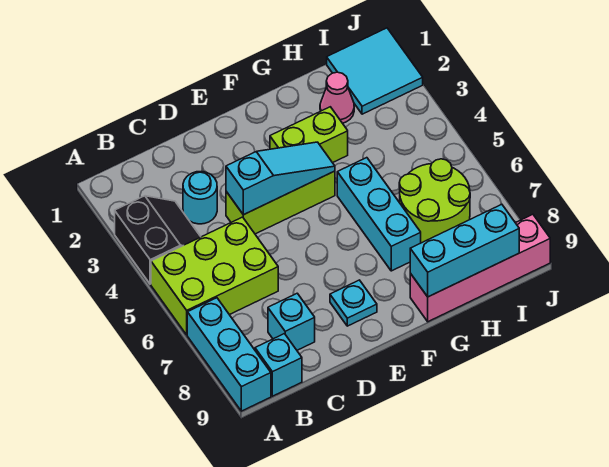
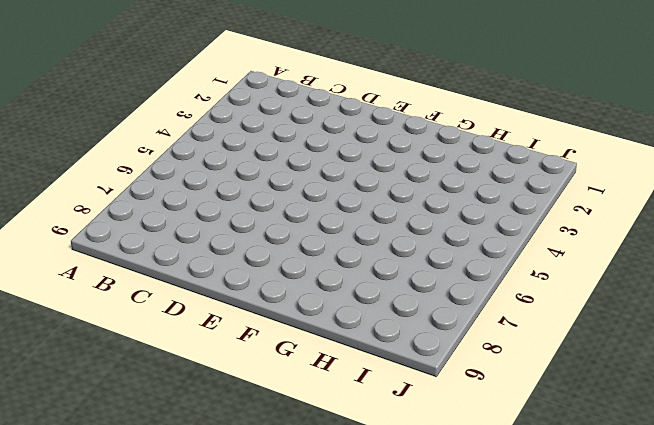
none -> black slope A3:B4 level 1 top A
none -> lime brick A5:C6 level 1
none -> cyan brick A7:A9 level 1

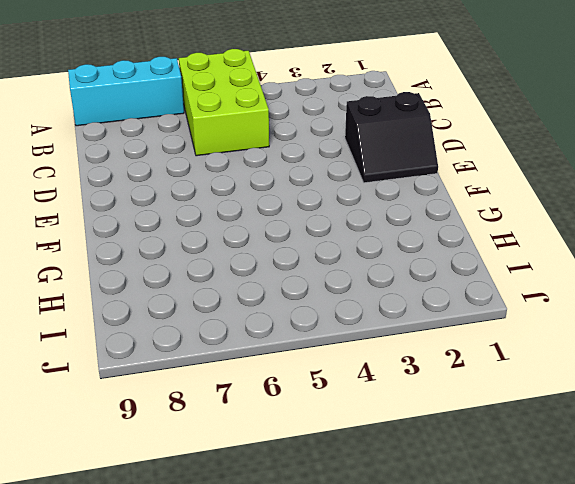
black slope D1:E2 level 1 top D -> black slope A3:B4 level 1 top A
none -> cyan brick B9 level 1
none -> cyan round brick C3 level 1
none -> cyan brick C8 level 1

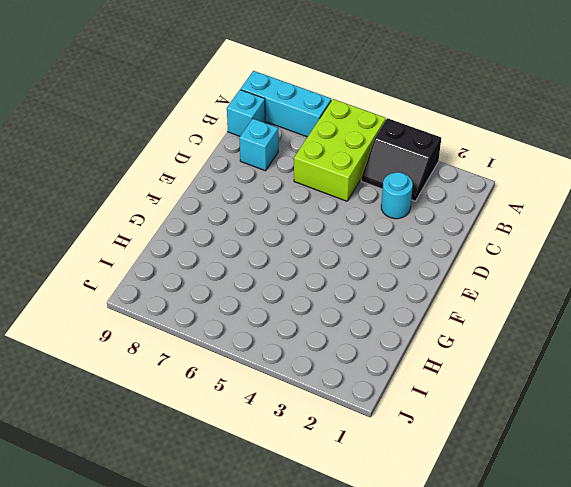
none -> lime brick D4:F4 level 1
none -> cyan plate E8 level 1
none -> lime brick F3:G3 level 1

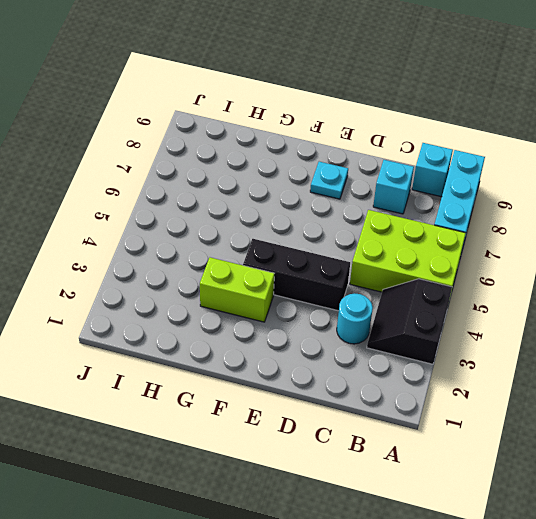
black brick D4:F4 level 1 -> lime brick D4:F4 level 1
none -> cyan brick G5:G7 level 1
none -> pink brick G9:J9 level 1
none -> pink cone H2 level 1

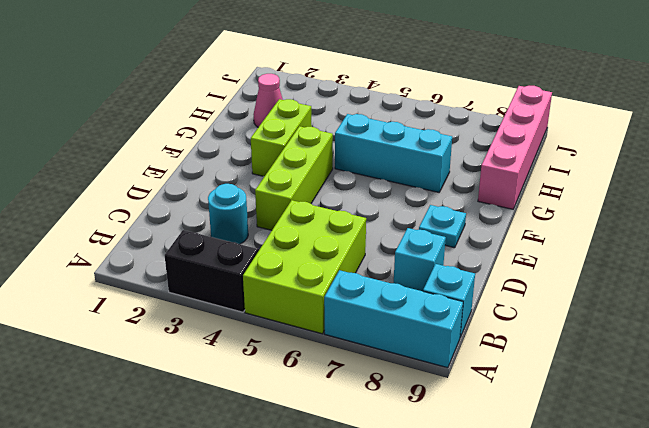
none -> lime round brick H6:I7 level 1
none -> cyan tile I1:J2 level 1
none -> cyan slope D4:F4 level 2 top D

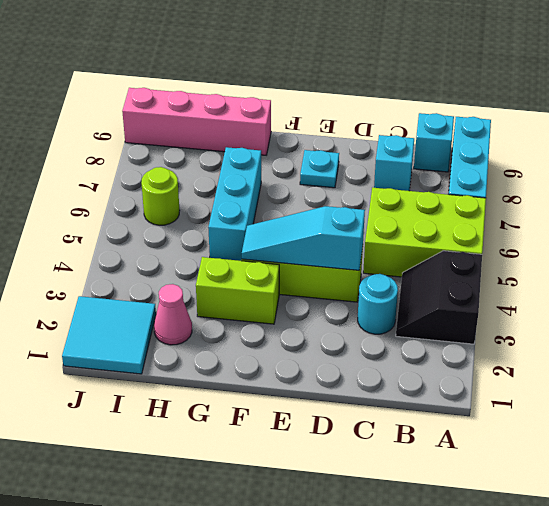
lime round brick I6 level 1 -> lime round brick H6:I7 level 1
none -> cyan brick G9:I9 level 2

